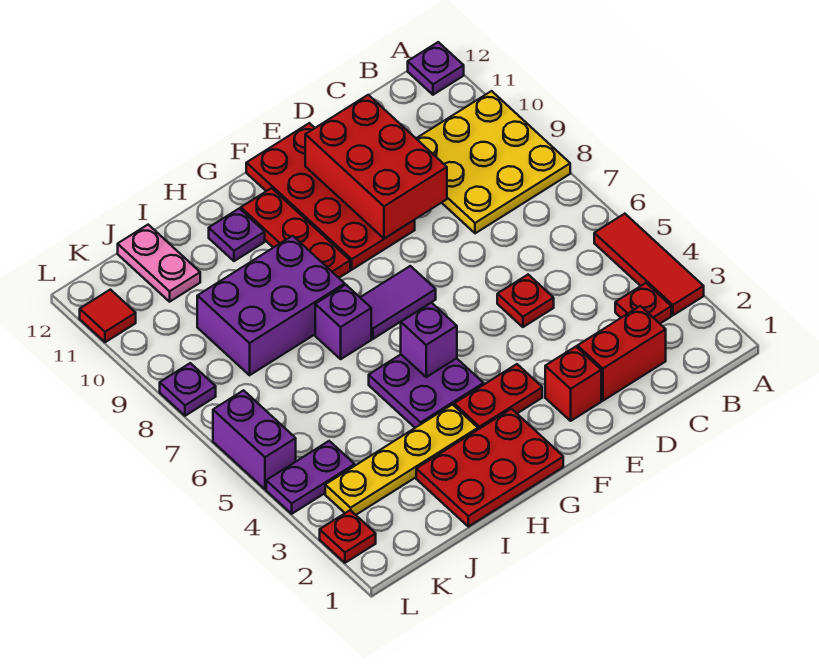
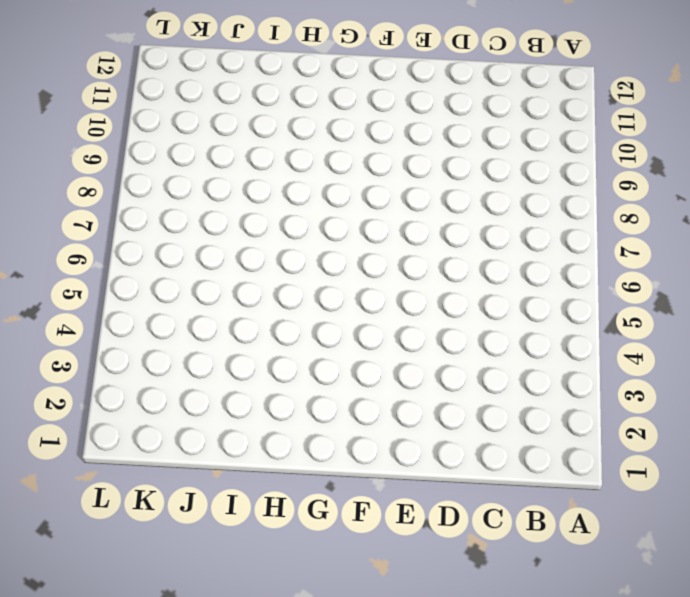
none -> red tile A3:A5 level 1
none -> yellow plate A8:C10 level 1
none -> purple plate A12 level 1

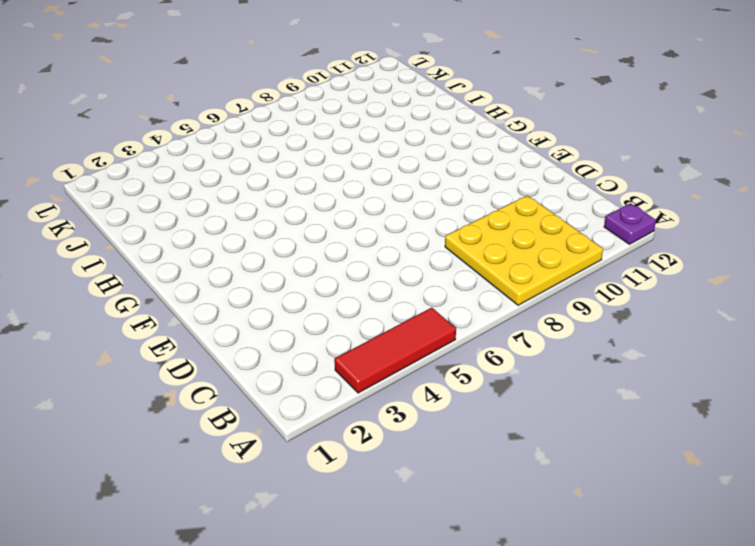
none -> red plate B3 level 1
none -> red brick C2:D2 level 1
none -> red plate D5 level 1

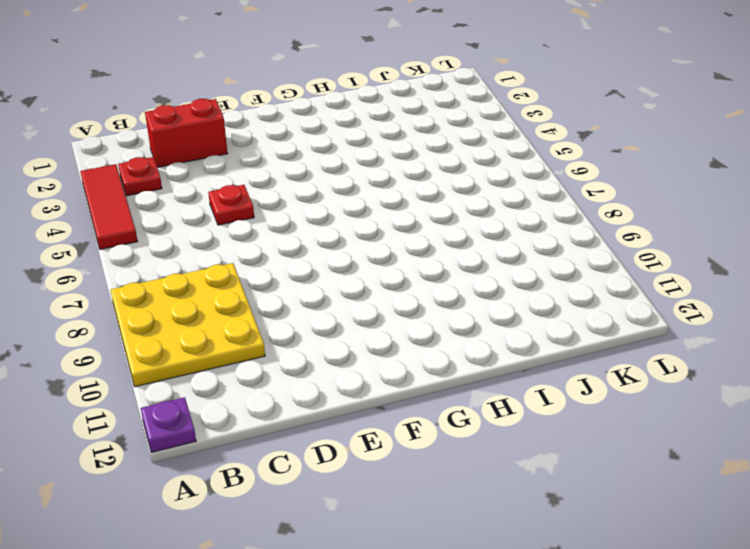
none -> red brick E2 level 1
none -> red plate E9:F12 level 1
none -> red plate F3:G3 level 1

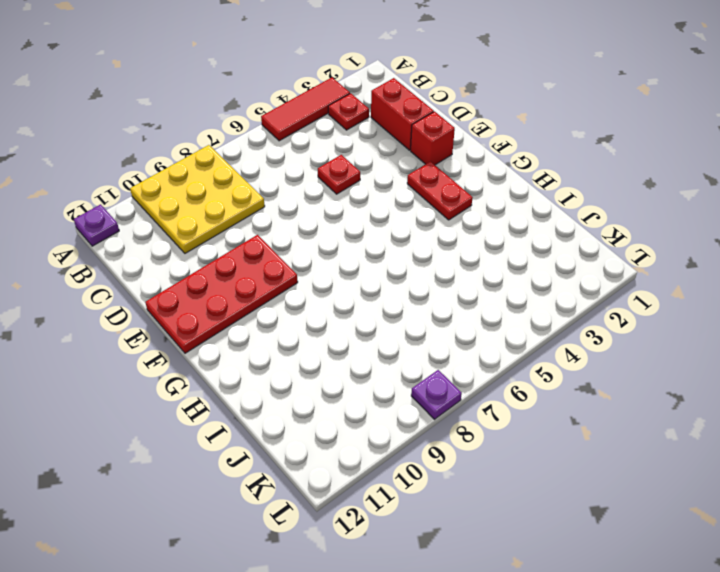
none -> purple tile F7:G7 level 1
none -> red plate G1:I2 level 1
none -> purple plate G4:H5 level 1

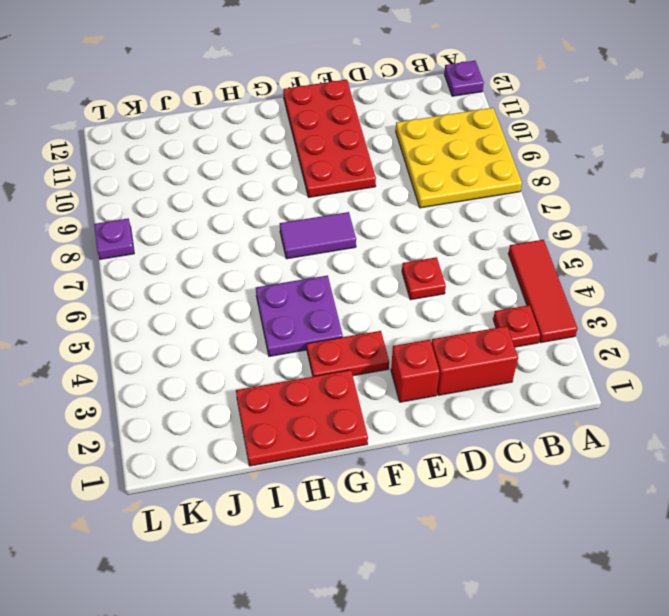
none -> red plate G9:G11 level 1
none -> yellow plate H3:K3 level 1
none -> purple brick H7 level 1

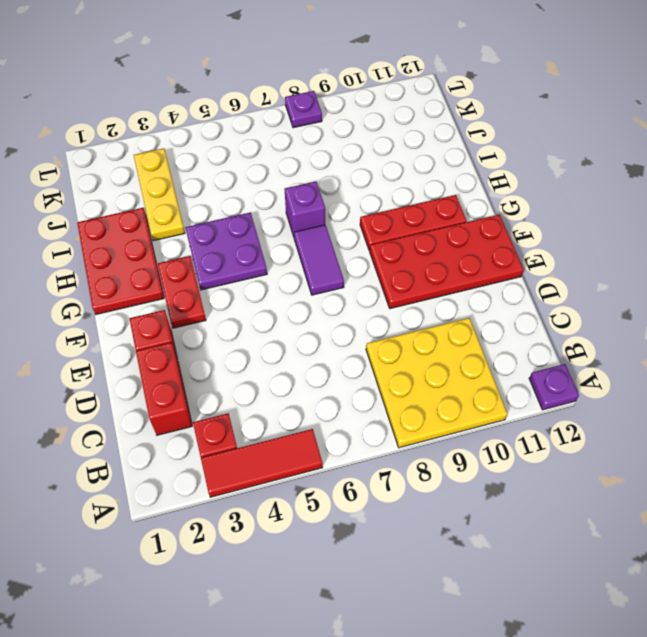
yellow plate I3:K3 level 1 -> yellow plate H3:K3 level 1
none -> red plate D5 level 1
none -> purple brick H8:J9 level 1
none -> purple plate H11 level 1

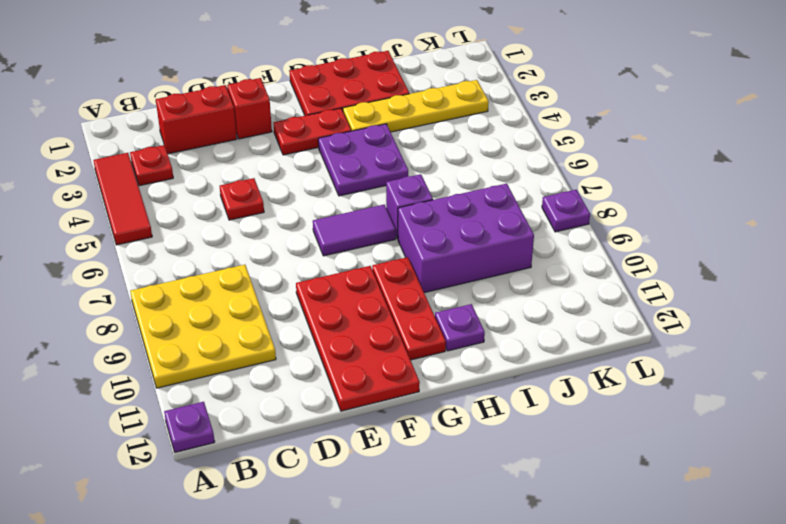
none -> pink plate J11:J12 level 1
none -> purple plate K4:L4 level 1
none -> red plate L2 level 1

